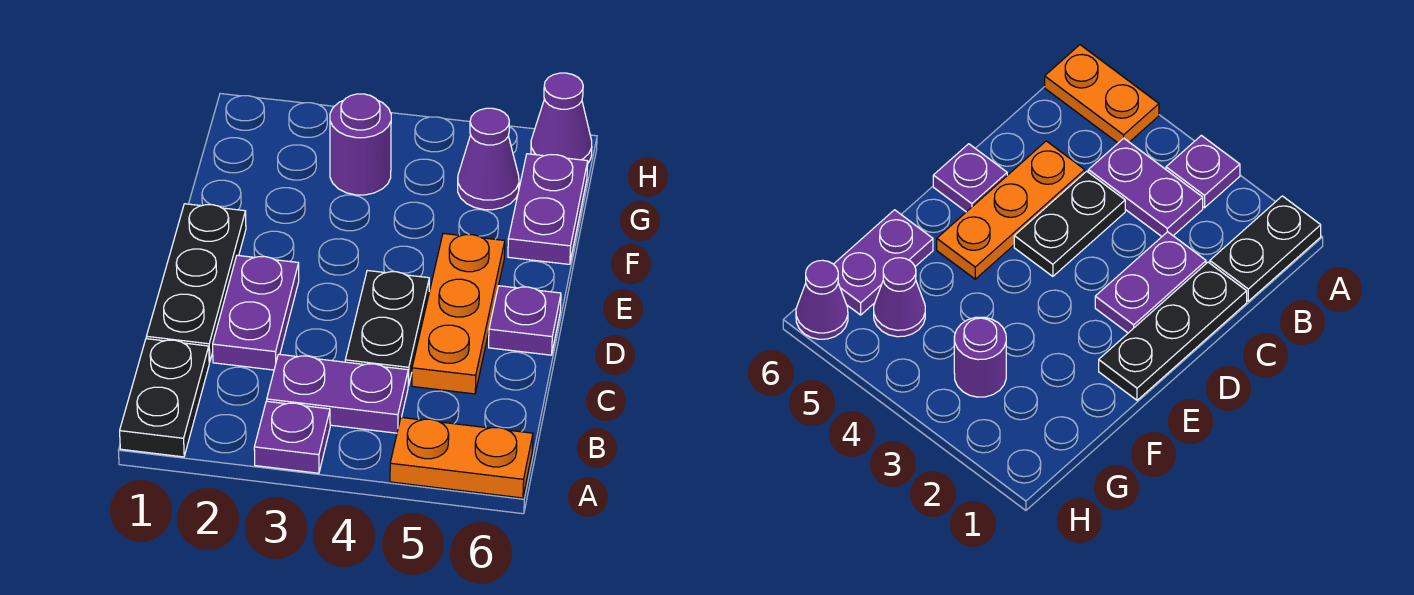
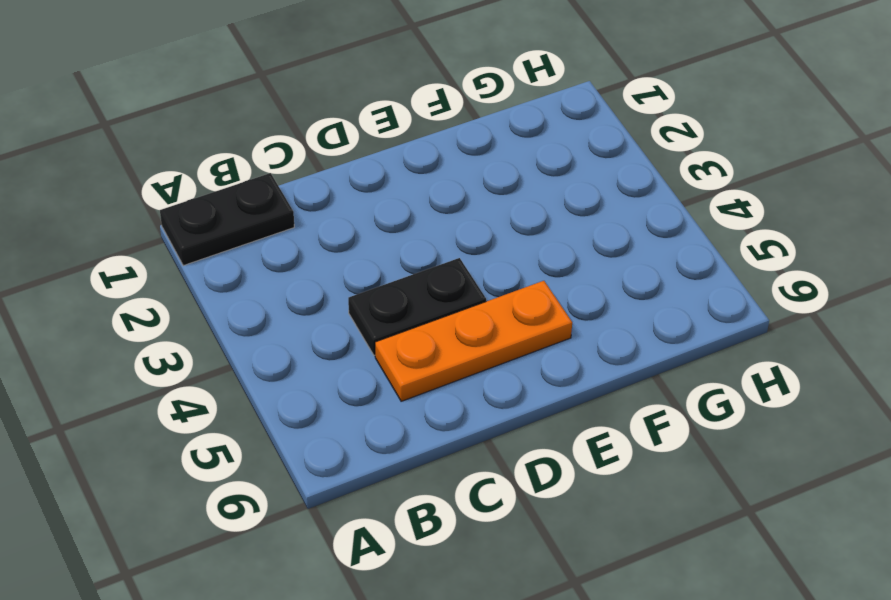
none -> purple plate A3 level 1
none -> orange plate A5:A6 level 1
none -> purple plate B3:B4 level 1

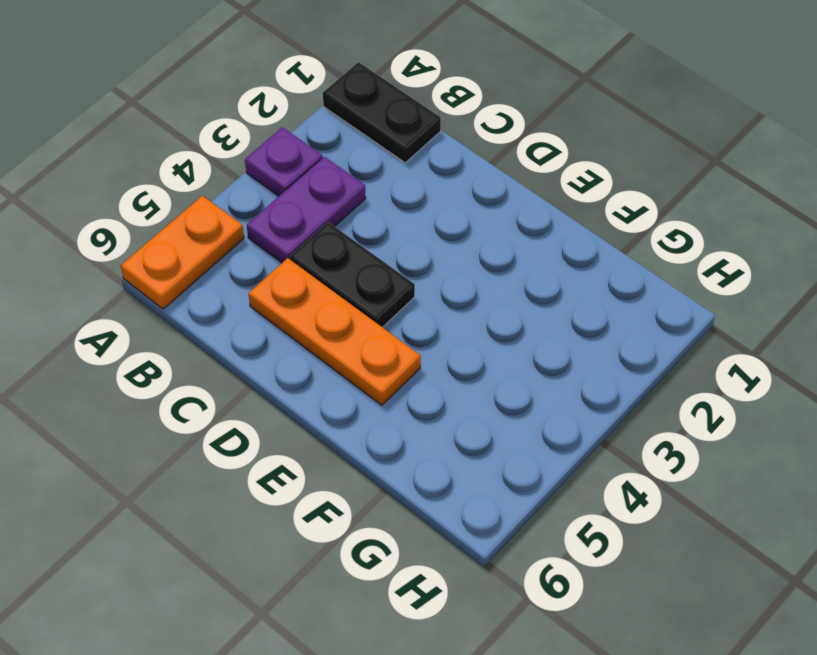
none -> black plate C1:E1 level 1
none -> purple plate C2:D2 level 1
none -> purple plate D6 level 1

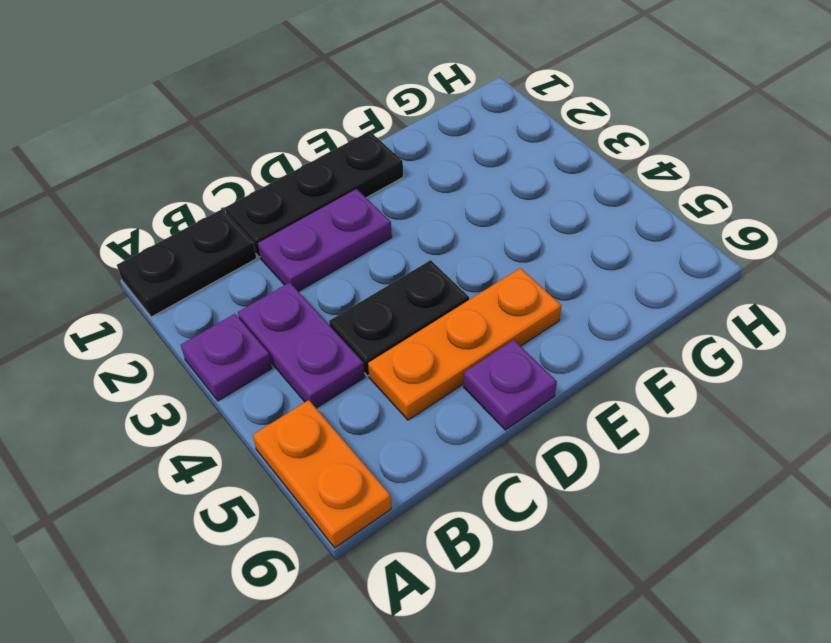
none -> purple plate F6:G6 level 1
none -> purple round brick G3 level 1
none -> purple cone G5 level 1

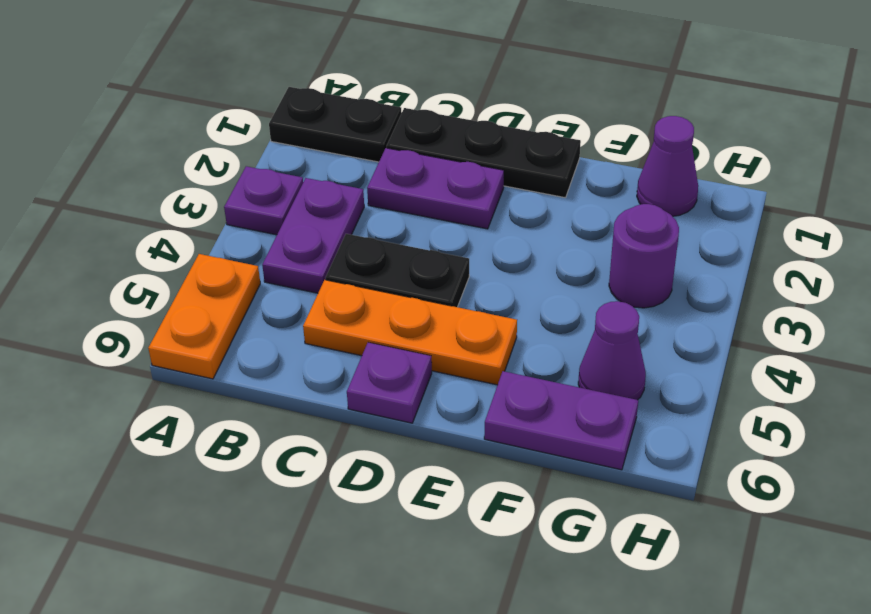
purple cone G1 level 1 -> purple cone H6 level 1

